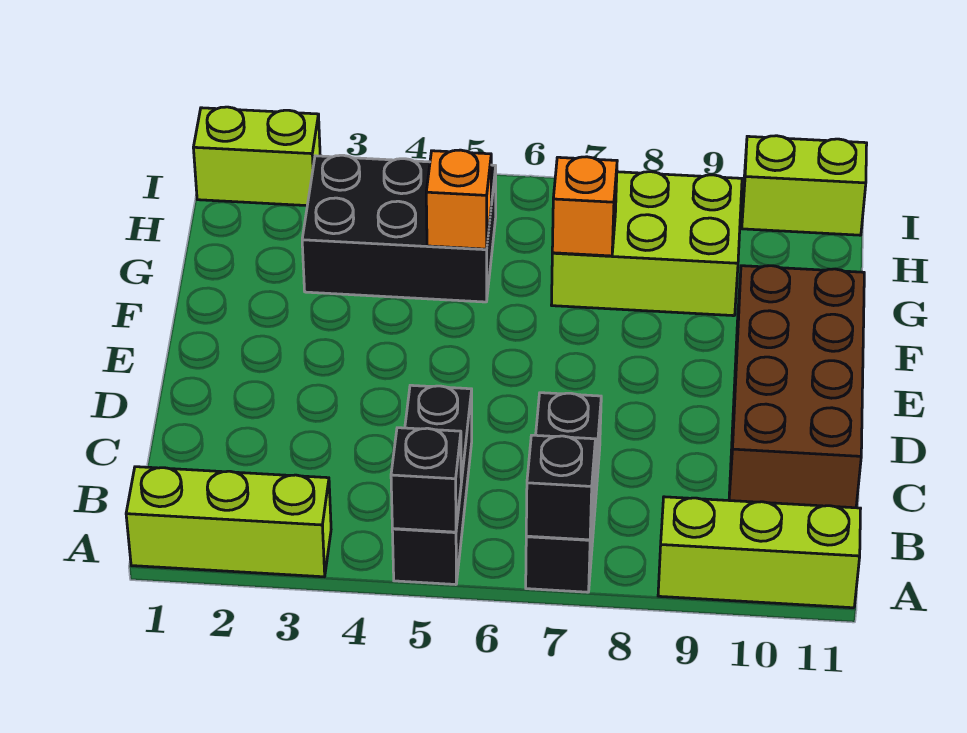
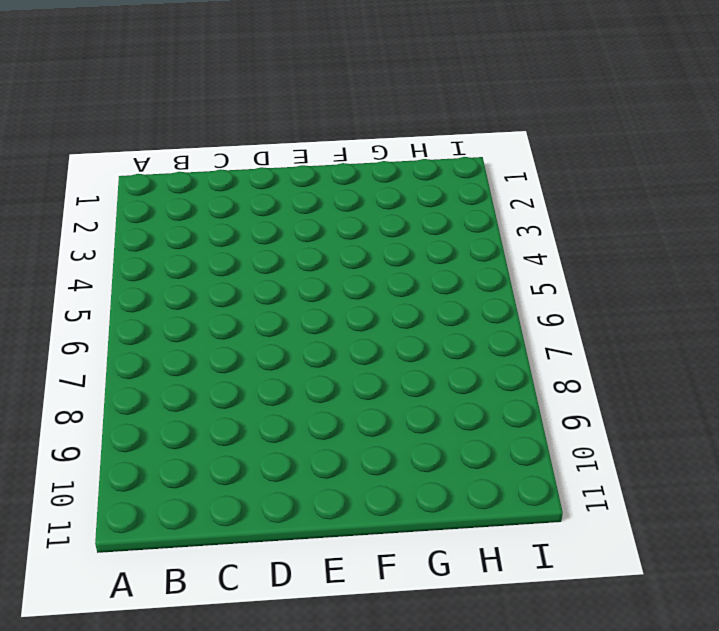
none -> lime brick A1:A3 level 1
none -> black brick A5:C5 level 1
none -> black brick A7:C7 level 1

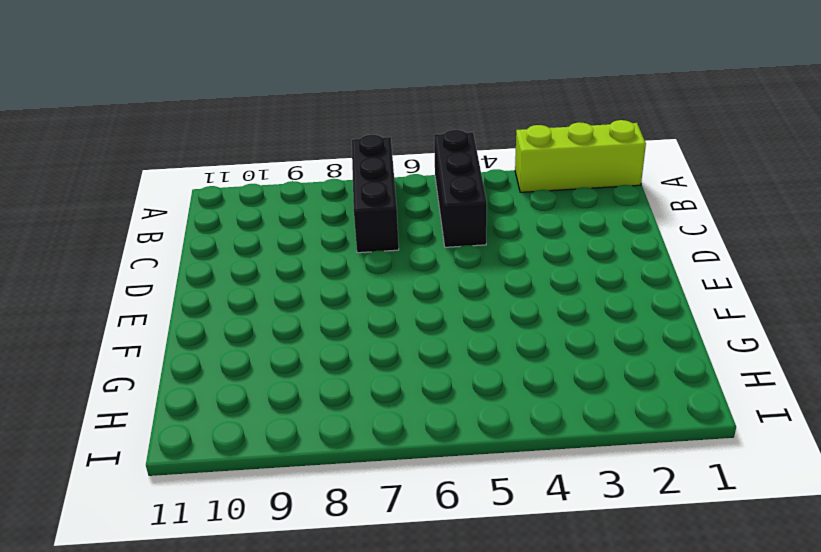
none -> lime brick A9:A11 level 1
none -> brown brick C10:F11 level 1
none -> black brick G3:H5 level 1

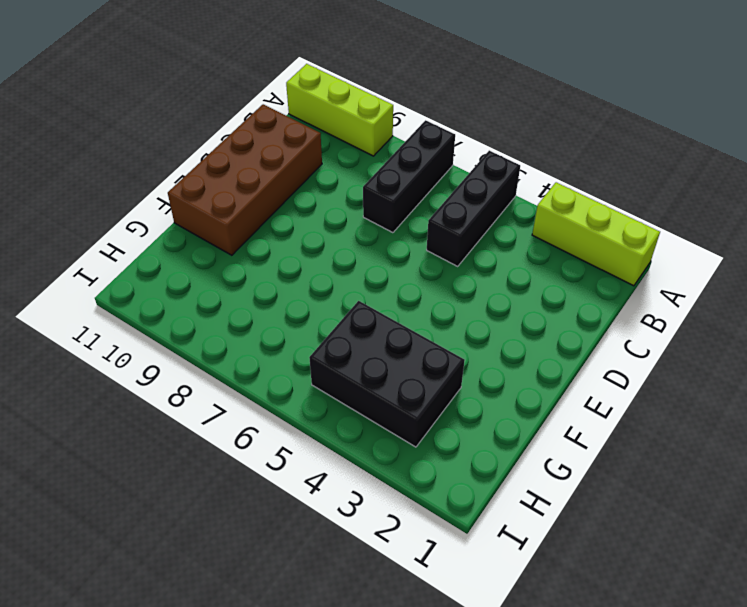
none -> lime brick G7:H9 level 1
none -> lime brick I1:I2 level 1
none -> lime brick I10:I11 level 1

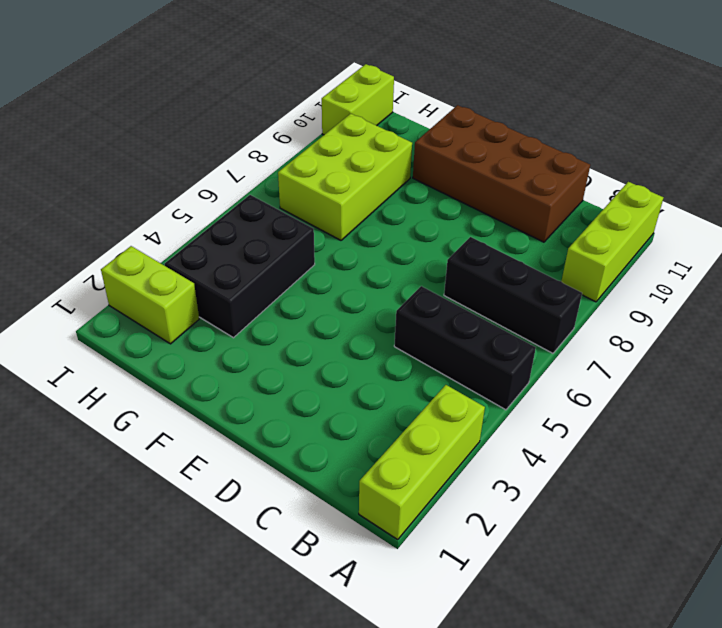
lime brick H2:I2 level 1 -> lime brick I1:I2 level 1
none -> black brick A5 level 2
none -> black brick A7 level 2
none -> orange brick G5 level 2

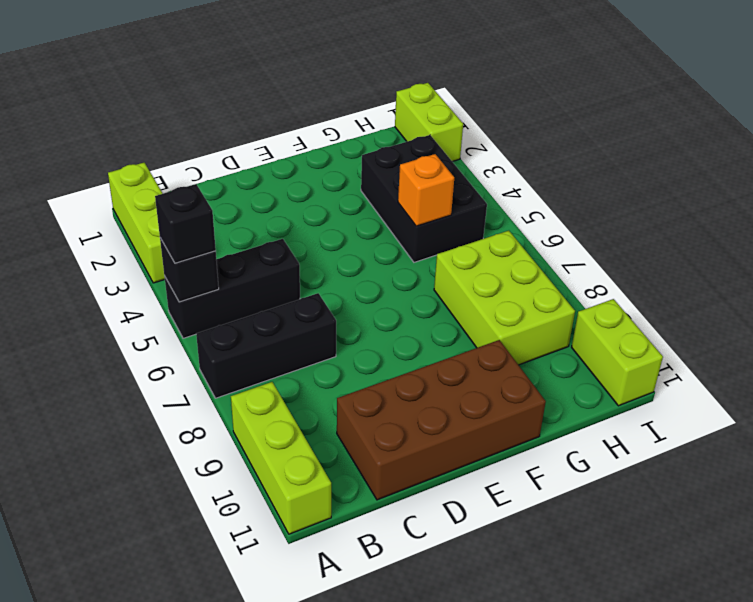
black brick A5 level 3 -> black brick A7 level 2
none -> orange brick G7 level 2

